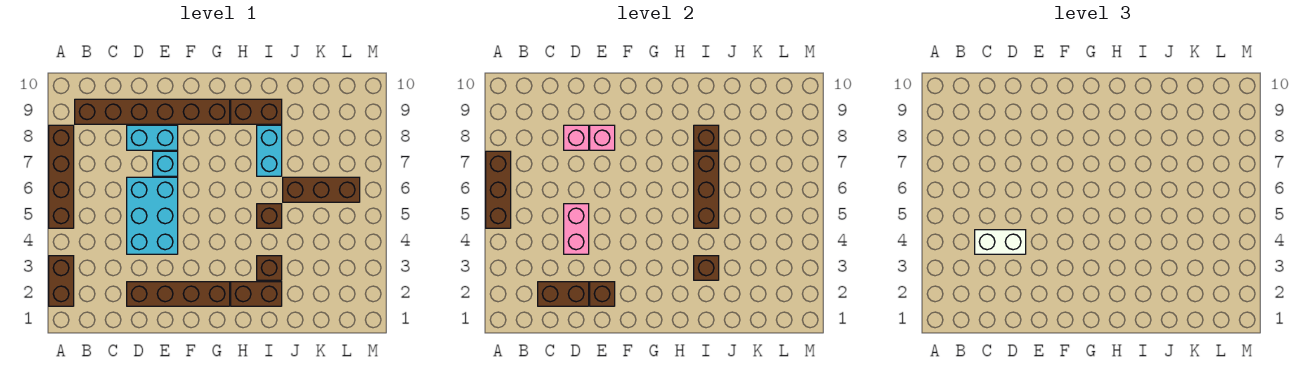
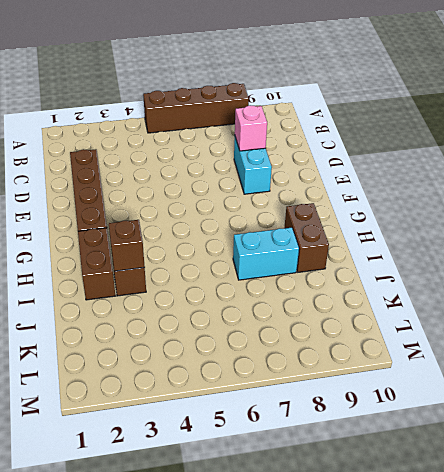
none -> brown brick A2:A3 level 1
none -> brown brick B9:G9 level 1
none -> cyan brick D4:E6 level 1

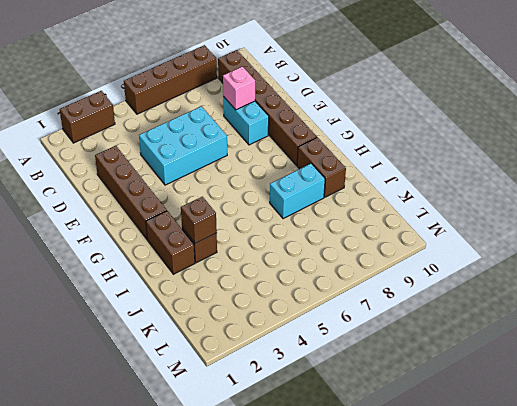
none -> cyan brick E7 level 1
none -> brown brick I5 level 1
none -> brown brick J6:L6 level 1

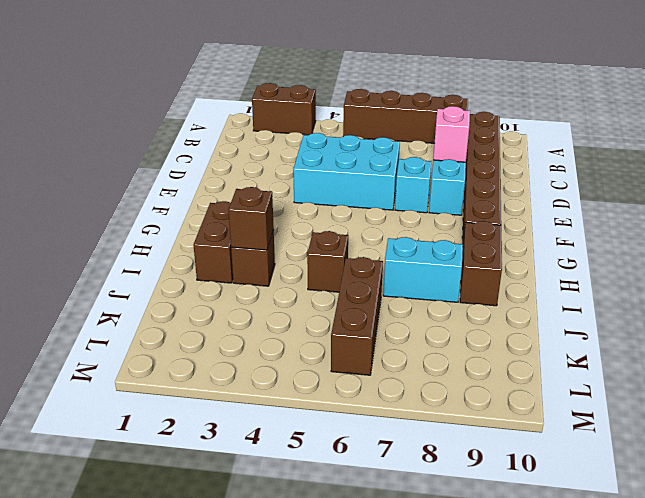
none -> brown brick D2:G2 level 1
none -> brown brick A5:A7 level 2
none -> brown brick C2:D2 level 2

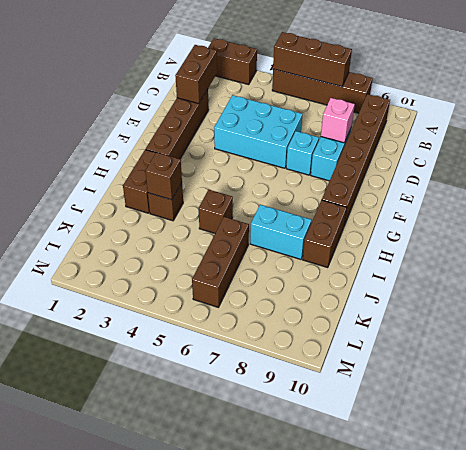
none -> pink brick D4:D5 level 2
none -> brown brick E2 level 2
none -> pink brick E8 level 2

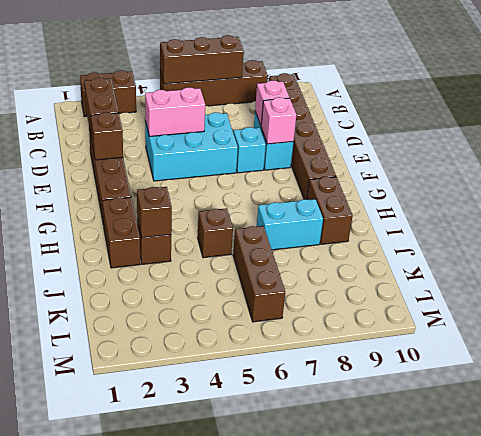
none -> brown brick I5:I7 level 2
none -> brown brick I8 level 2
none -> white brick C4:D4 level 3

